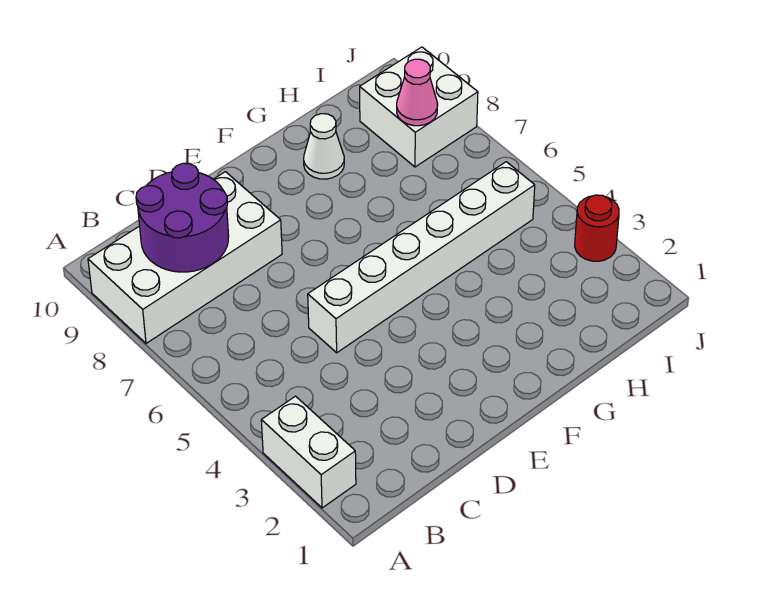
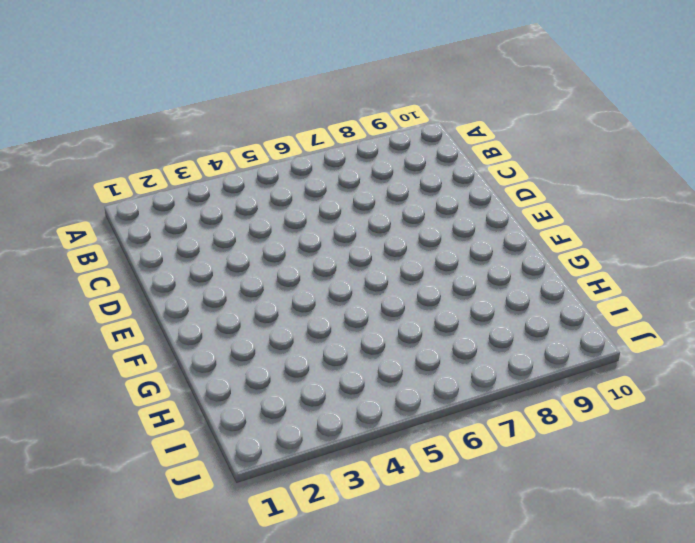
none -> white brick A2:A3 level 1
none -> white brick A8:D9 level 1

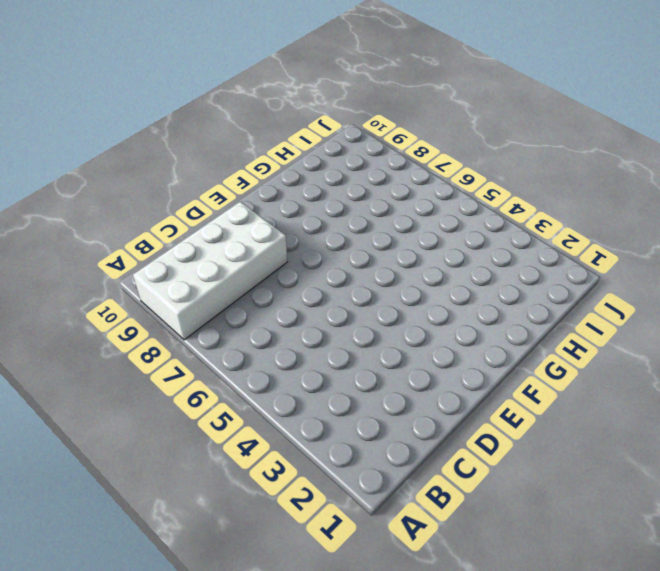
none -> white brick A2:A3 level 1
none -> white brick D5:I5 level 1

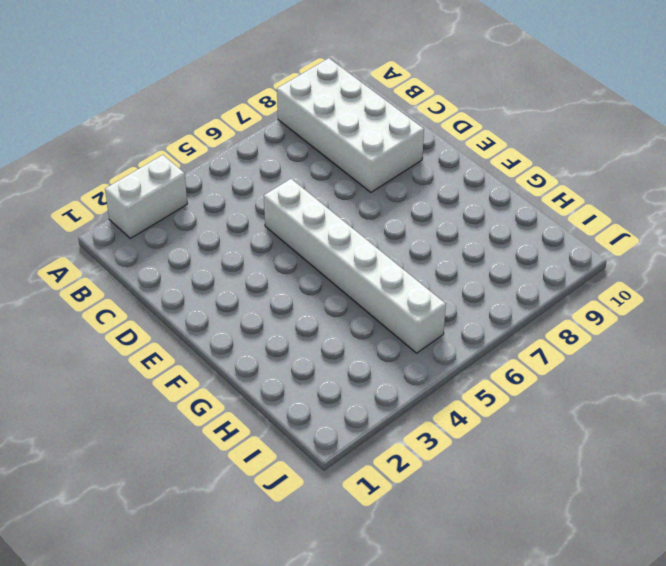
none -> white cone G9 level 1
none -> white brick I8:J9 level 1

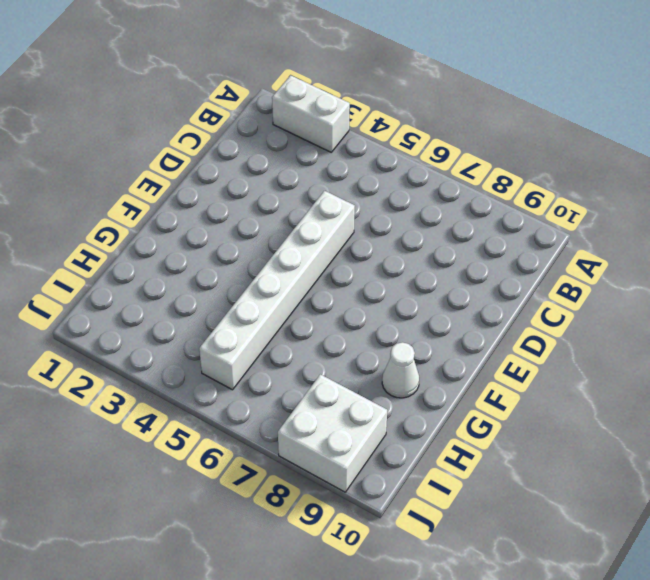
none -> white brick A8:D9 level 1
none -> red round brick J3 level 1

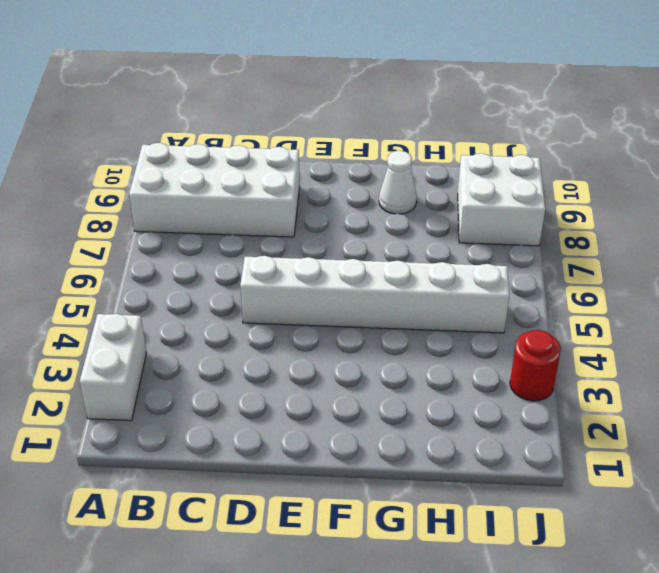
none -> purple round brick B8:C9 level 2
none -> pink cone I8 level 2

